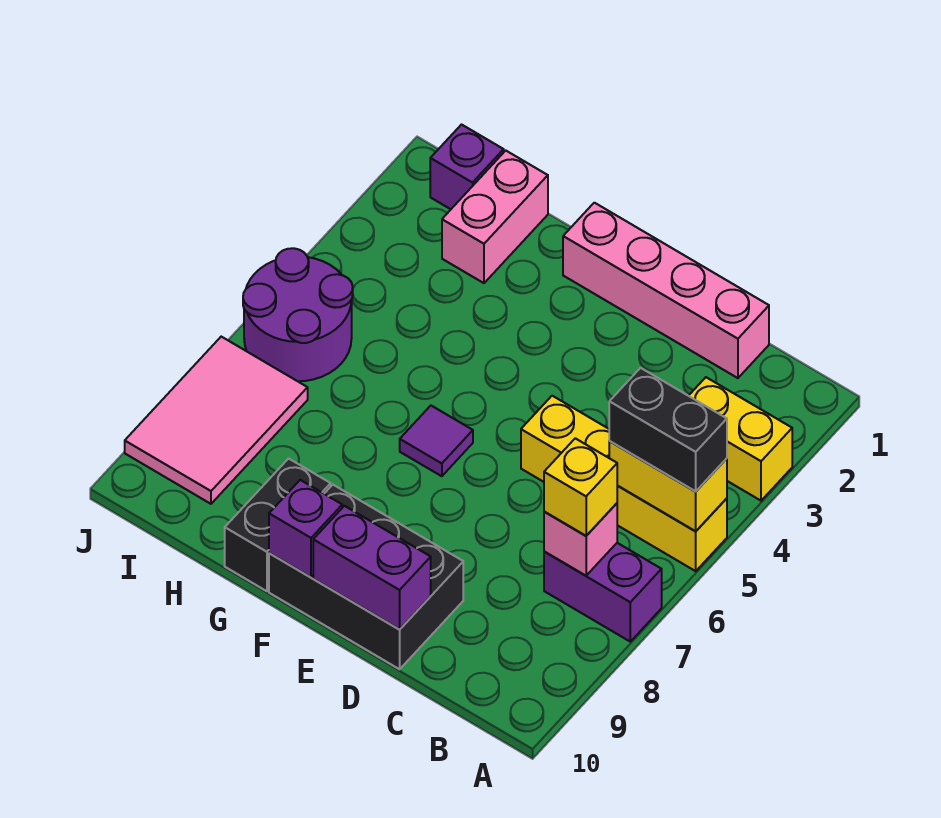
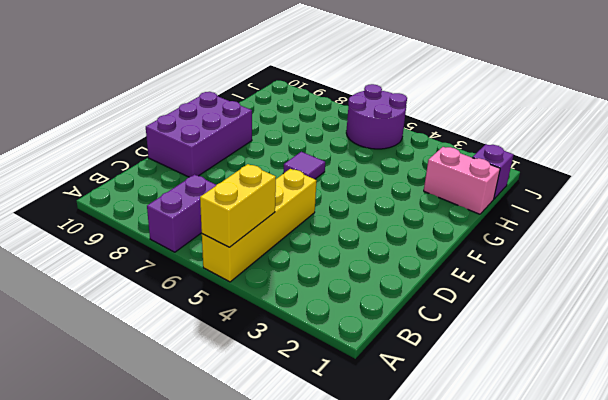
purple brick D9:F10 level 1 -> black brick D9:F10 level 1
none -> yellow brick A3:B3 level 1
none -> pink brick C1:F1 level 1
none -> black brick G9:G10 level 1

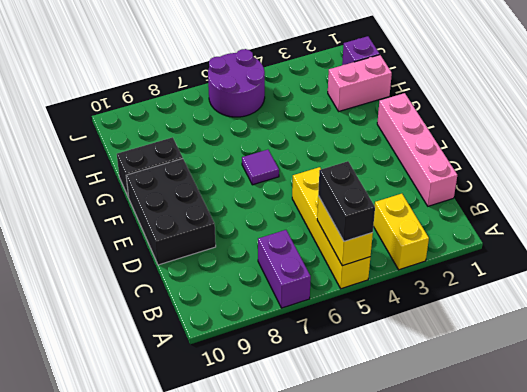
none -> pink tile I7:J9 level 1
none -> pink brick B7 level 2
none -> purple brick D10:E10 level 2

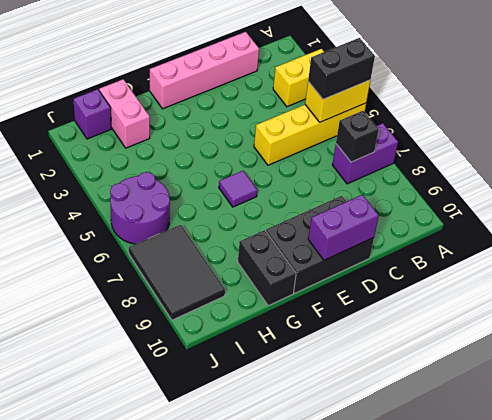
black brick B7 level 2 -> pink brick B7 level 2
black tile I7:J9 level 1 -> pink tile I7:J9 level 1
none -> purple brick F10 level 2
none -> yellow brick B7 level 3

